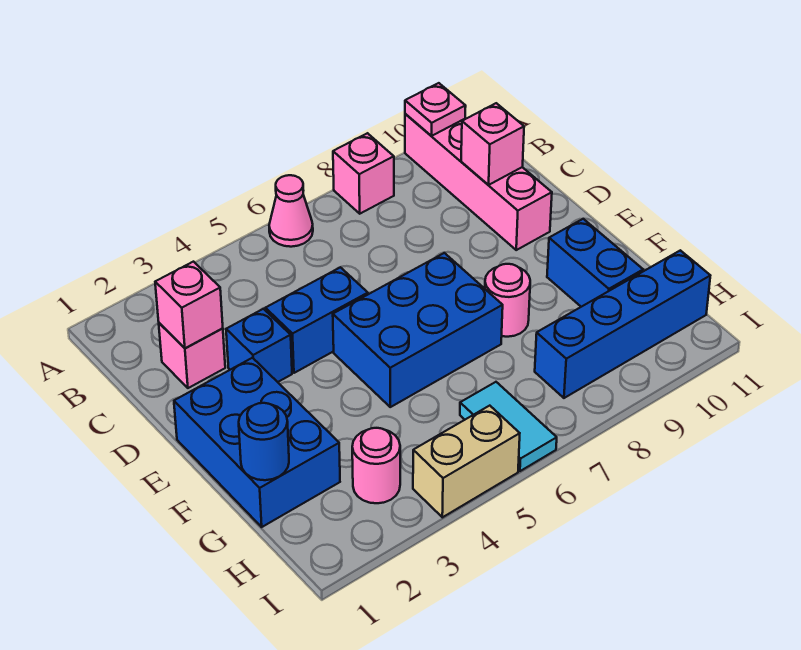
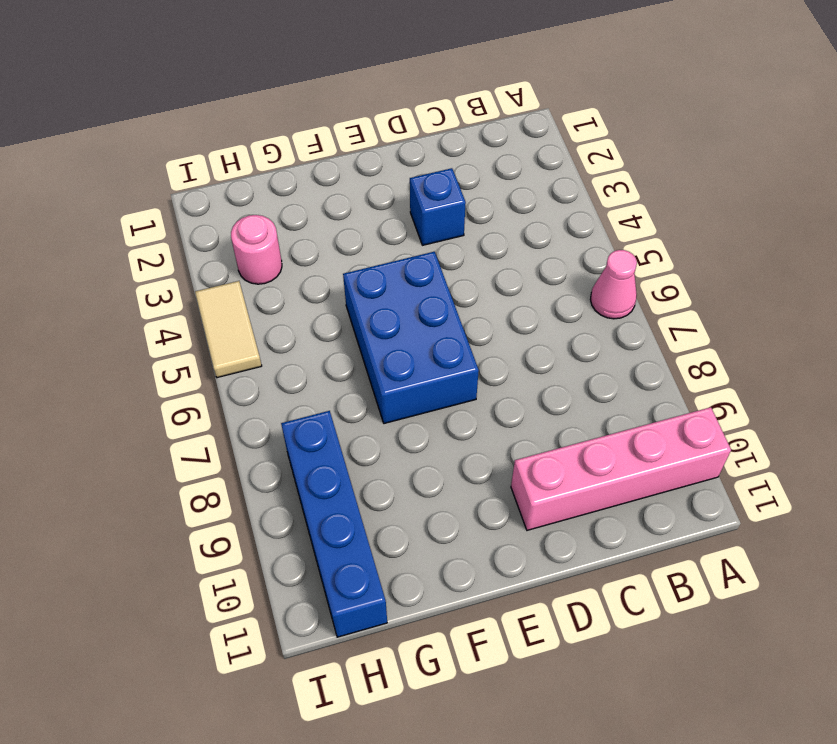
tan tile I4:I5 level 1 -> tan brick I4:I5 level 1
none -> pink brick A8 level 1
none -> pink brick C2 level 1
none -> blue brick D4:D5 level 1

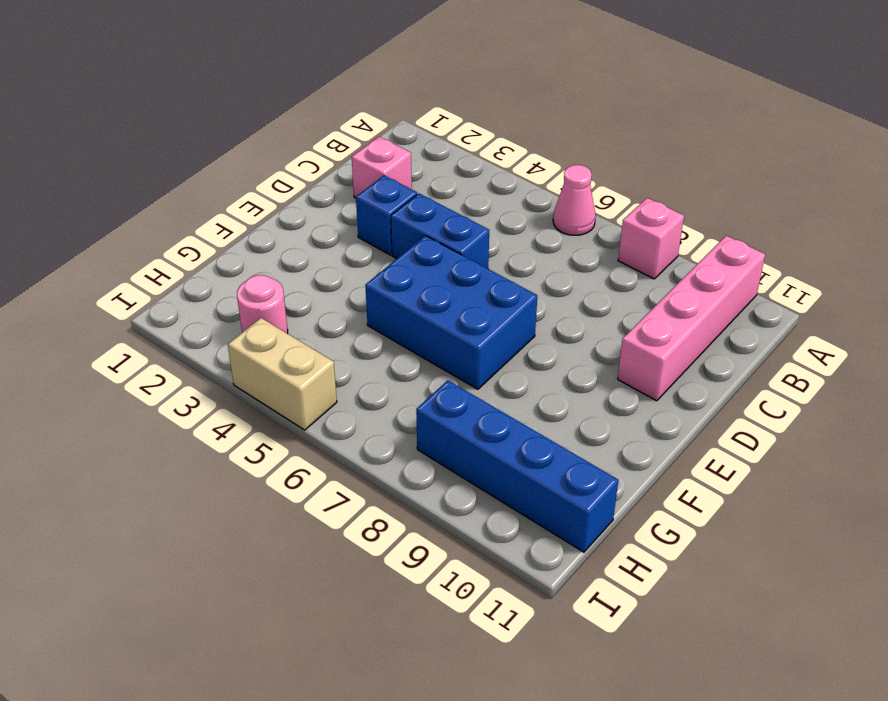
none -> blue brick E1:G2 level 1
none -> pink round brick F8 level 1
none -> blue brick F10:G10 level 1

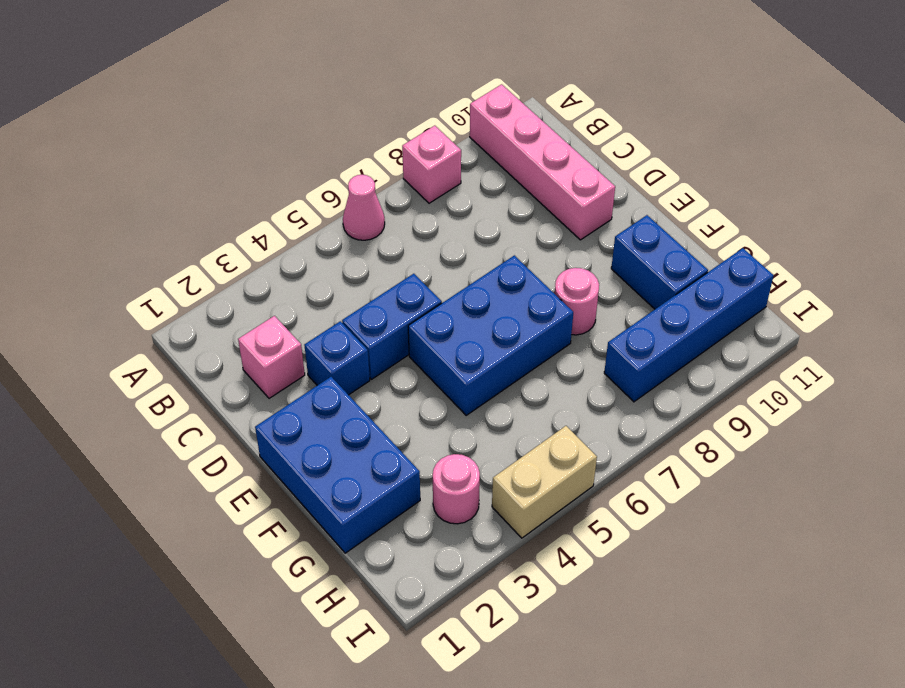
none -> cyan tile H6:I6 level 1
none -> pink plate A10 level 2
none -> pink brick C2 level 2

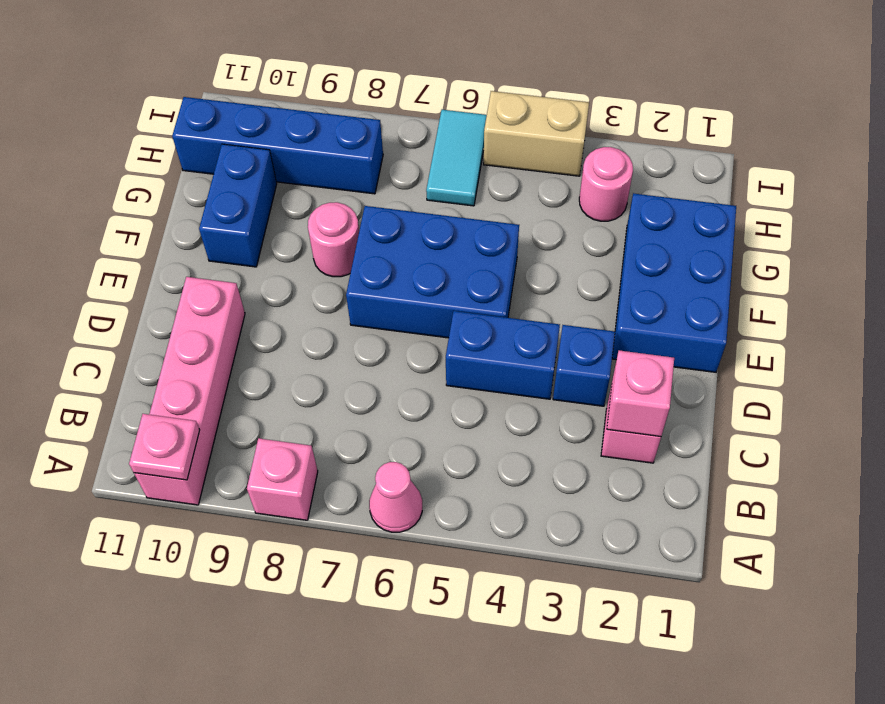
none -> pink brick C10 level 2
none -> blue round brick G1 level 2

